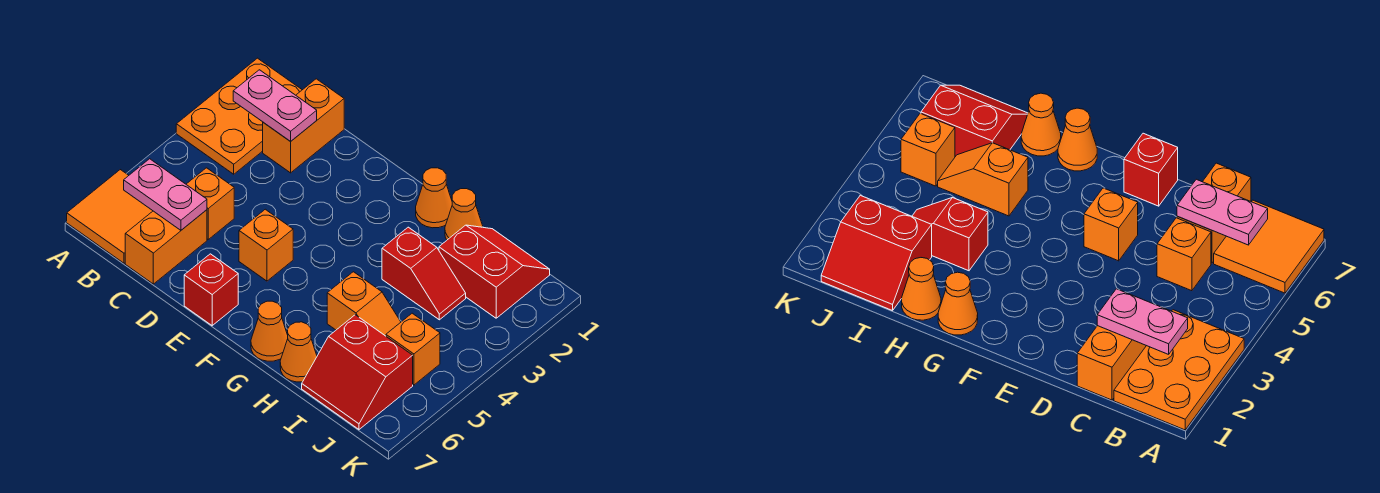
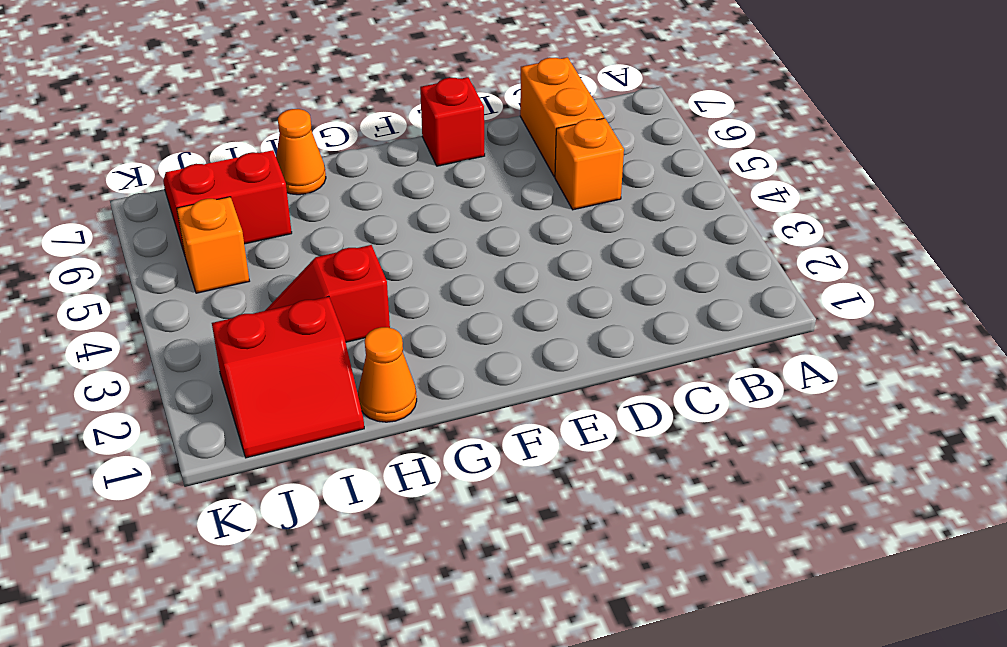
none -> orange plate A1:B3 level 1
none -> orange tile A6:B7 level 1
none -> orange brick C1:C2 level 1

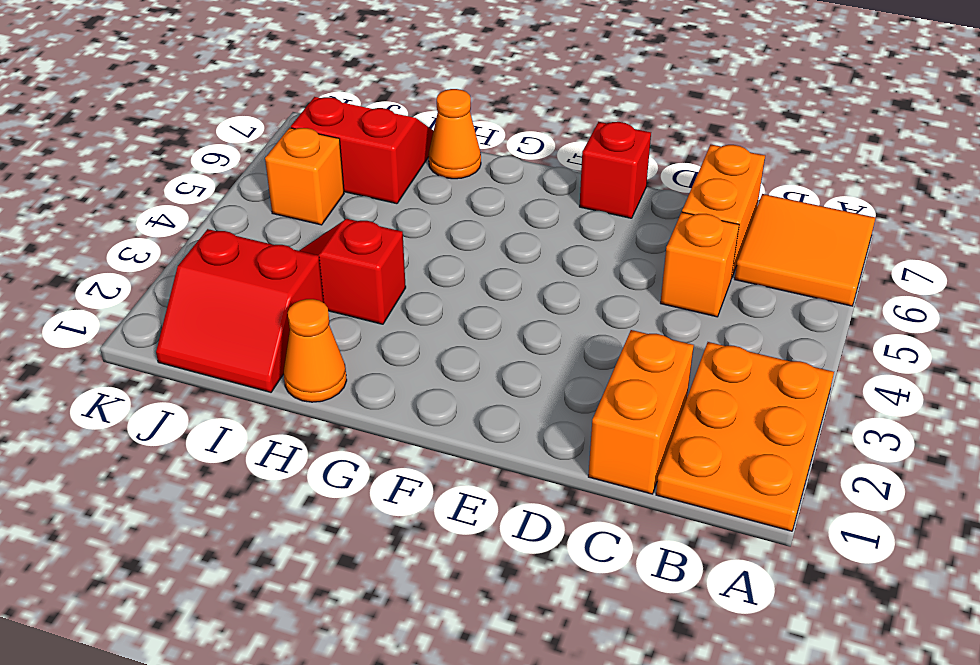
none -> orange brick E5 level 1
none -> orange cone G1 level 1
none -> orange cone G7 level 1

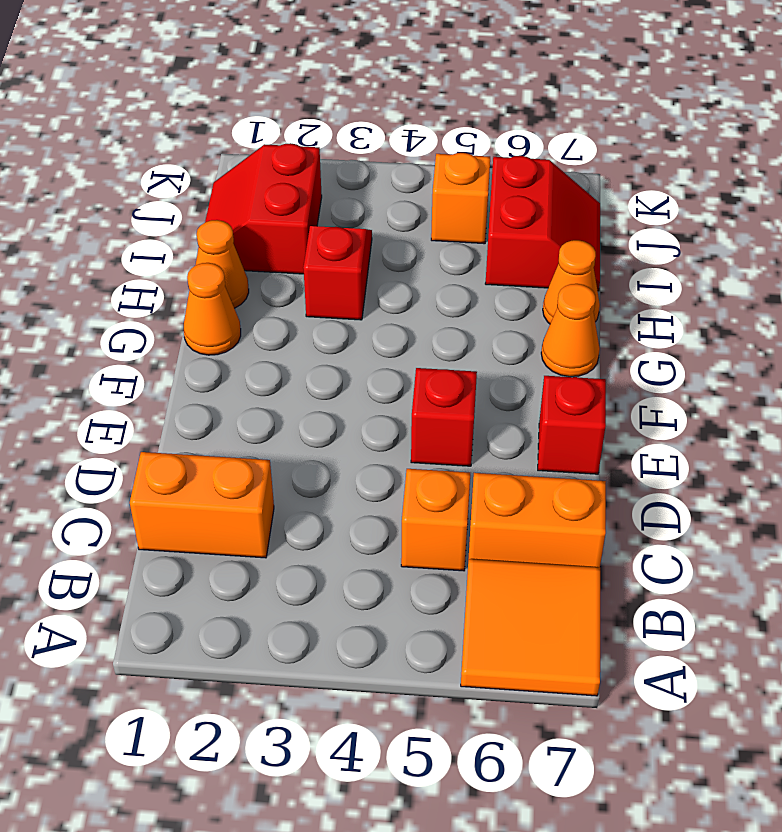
red brick E5 level 1 -> orange brick E5 level 1
none -> orange plate A1:B3 level 1
none -> orange slope H5:I5 level 1 top H
none -> pink plate B2:C2 level 2

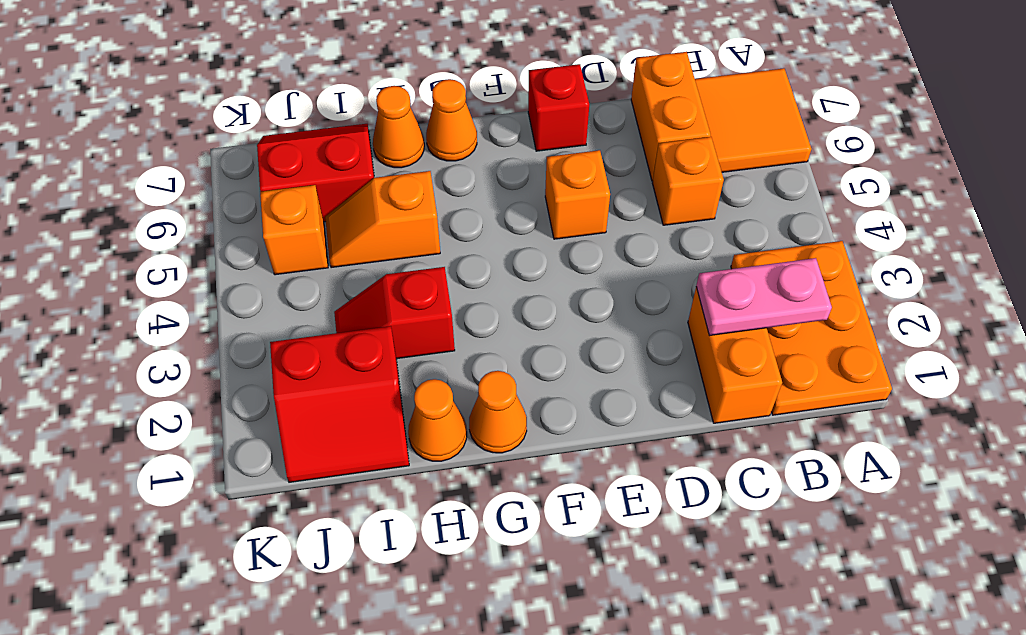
none -> pink plate B6:C6 level 2

